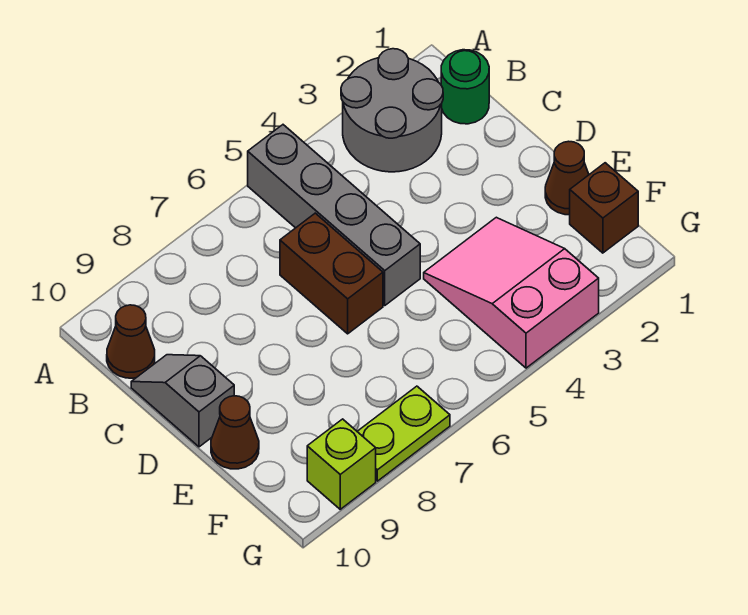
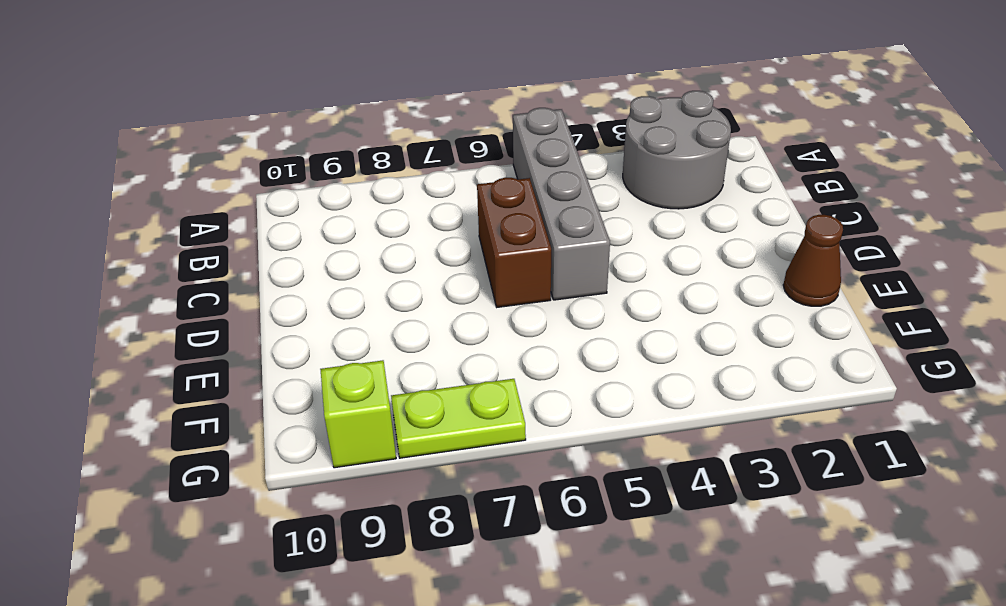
none -> green round brick B1 level 1
none -> brown cone B10 level 1
none -> grey slope C10:D10 level 1 top D

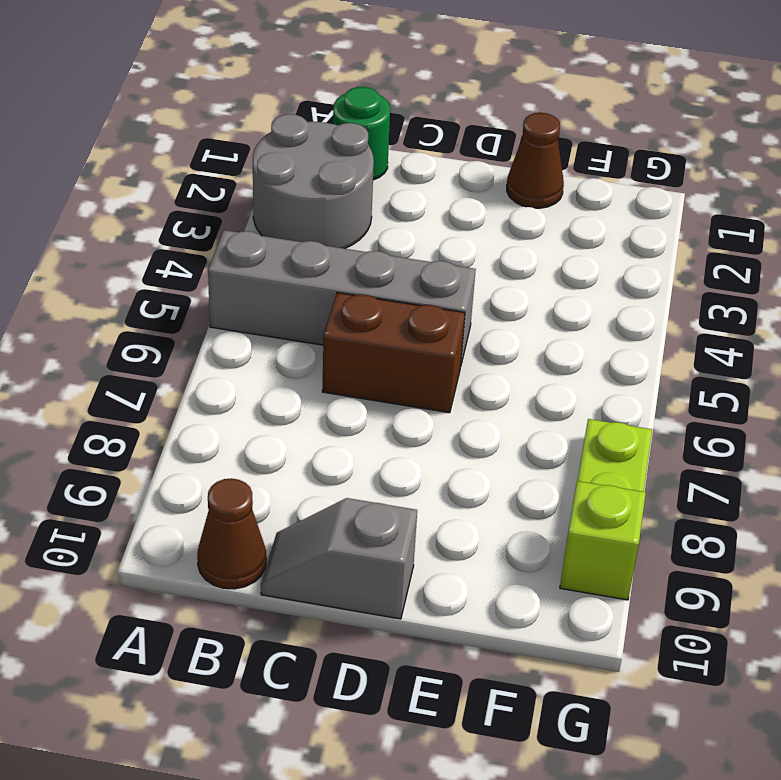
none -> pink slope E3:G4 level 1 top G
none -> brown cone E10 level 1
none -> brown brick F1 level 1

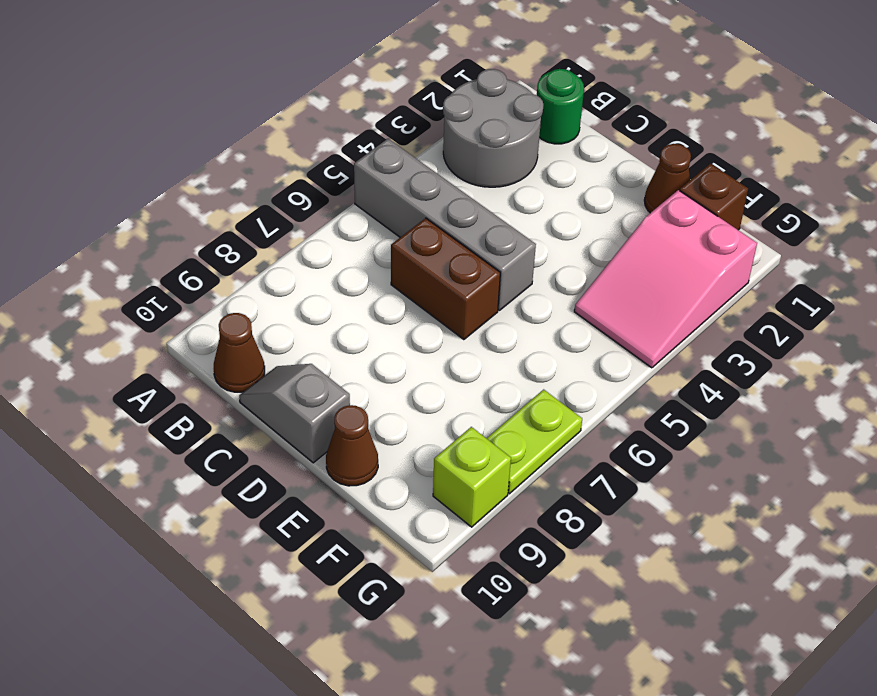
pink slope F2:G4 level 1 top 2 -> pink slope E3:G4 level 1 top G

